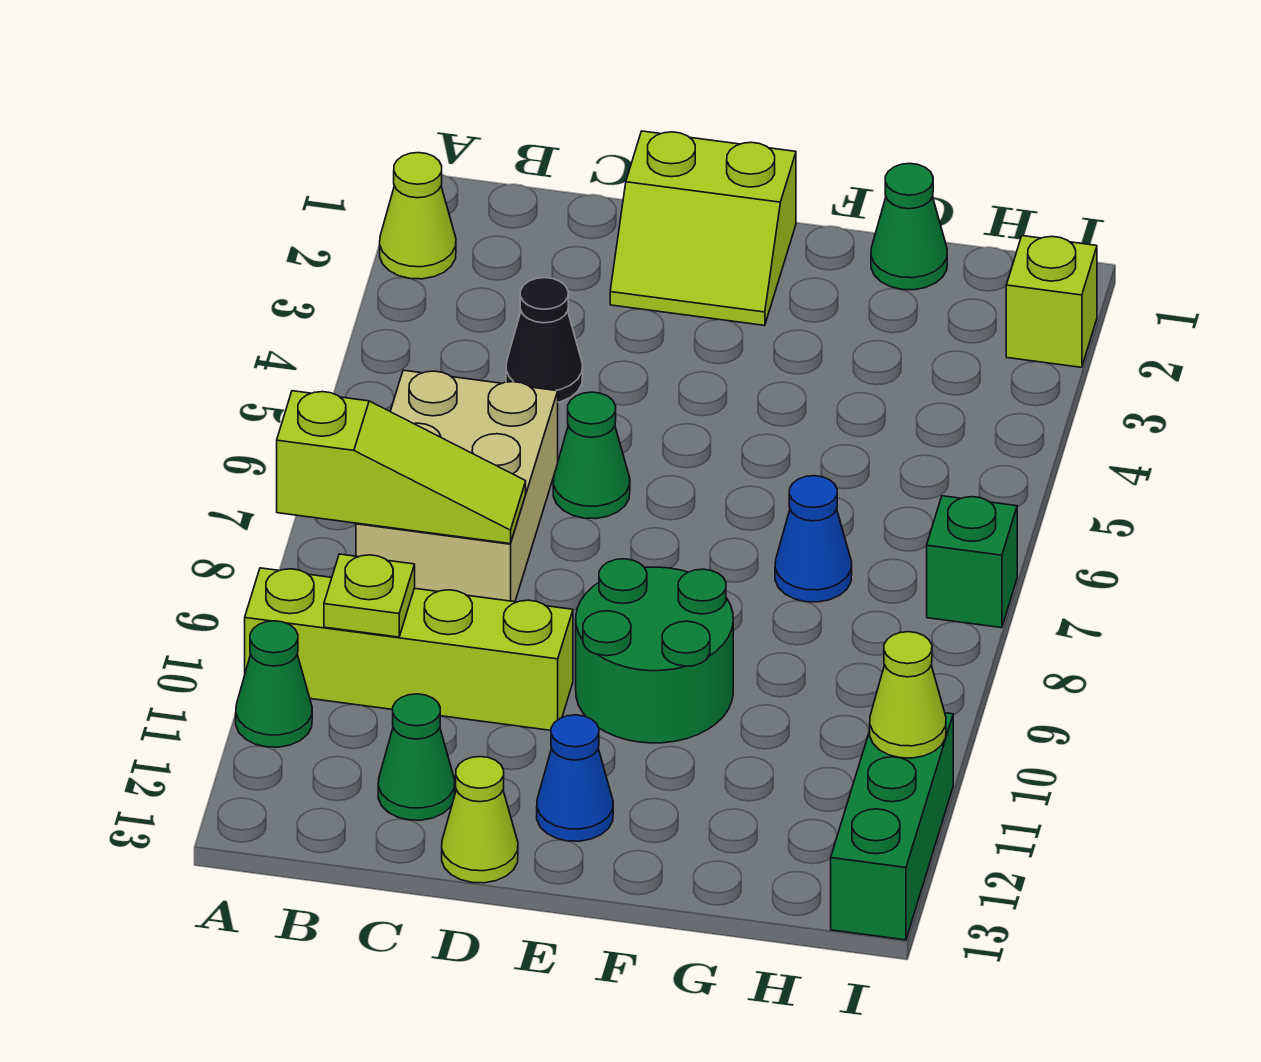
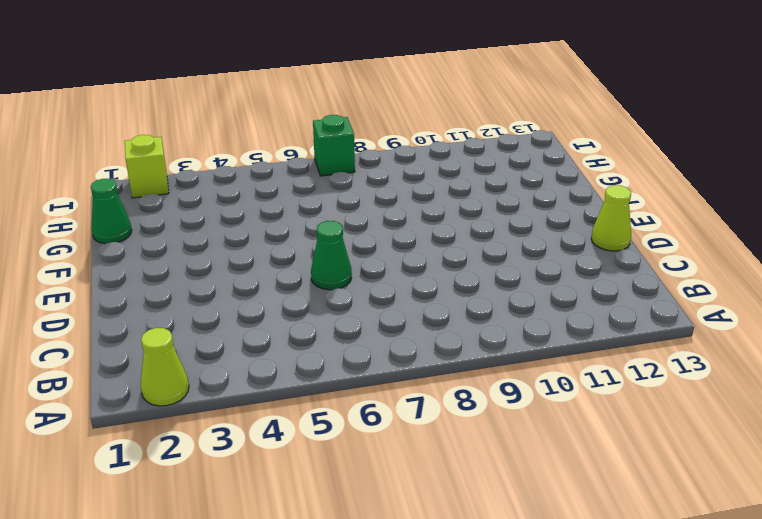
none -> lime brick A10:D10 level 1
none -> green cone A11 level 1
none -> tan brick B6:C8 level 1

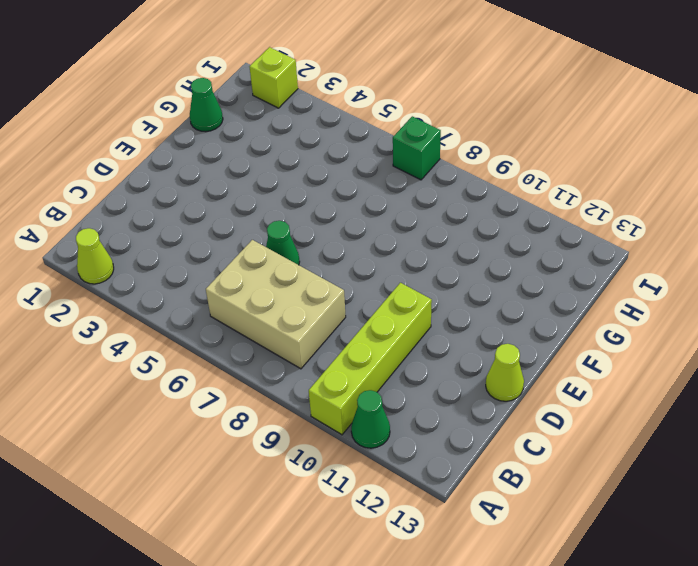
none -> black cone C4 level 1
none -> green cone C12 level 1
none -> lime slope D1:E2 level 1 top 1

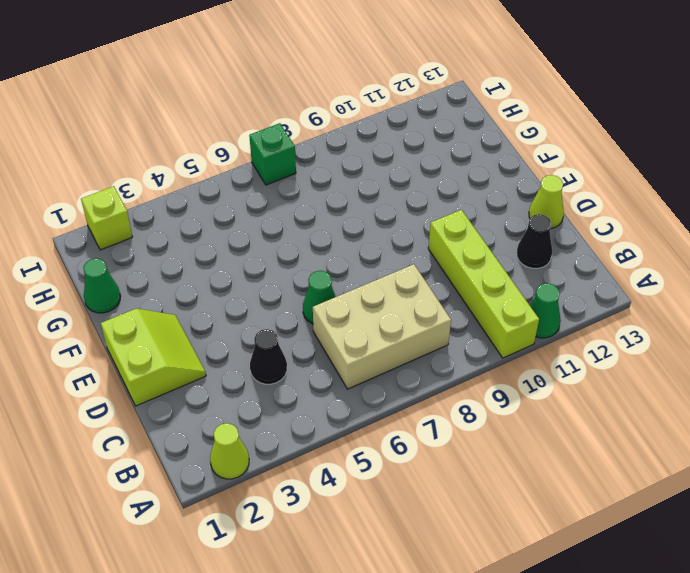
black cone C12 level 1 -> green cone C12 level 1
none -> green round brick E9:F10 level 1
none -> blue cone E12 level 1
none -> blue cone G7 level 1

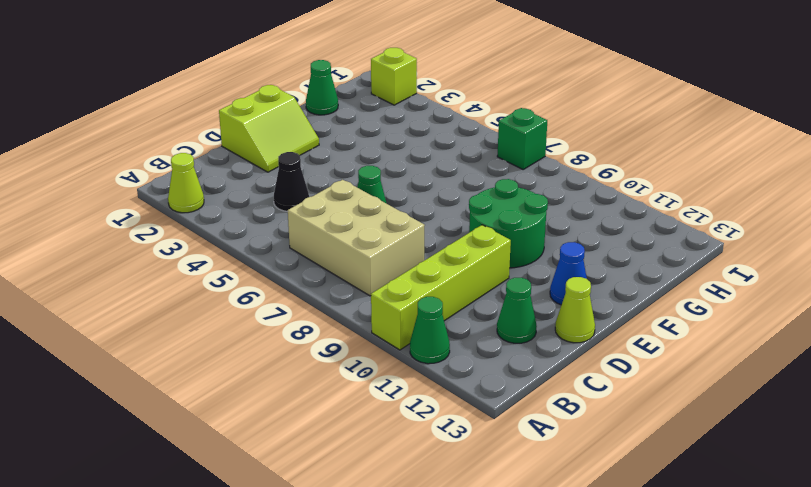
none -> blue cone G7 level 1
none -> green brick I11:I13 level 1
none -> lime slope A8:C8 level 2 top A

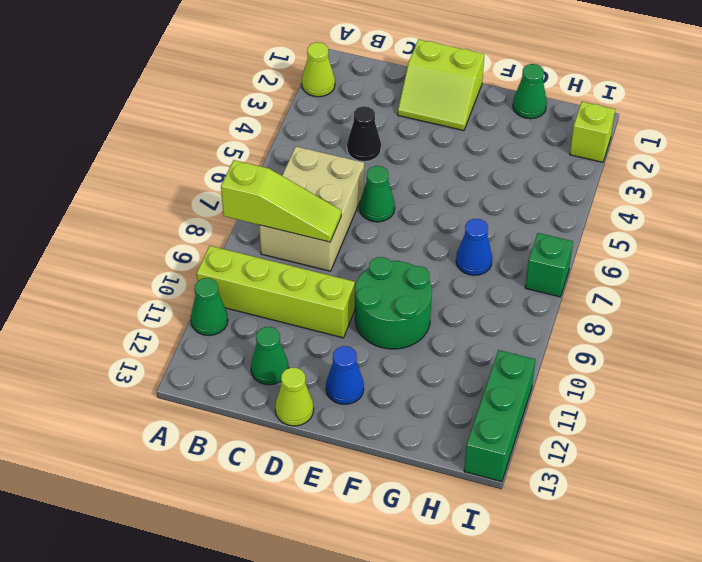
none -> lime plate B10 level 2
none -> lime cone I11 level 2

